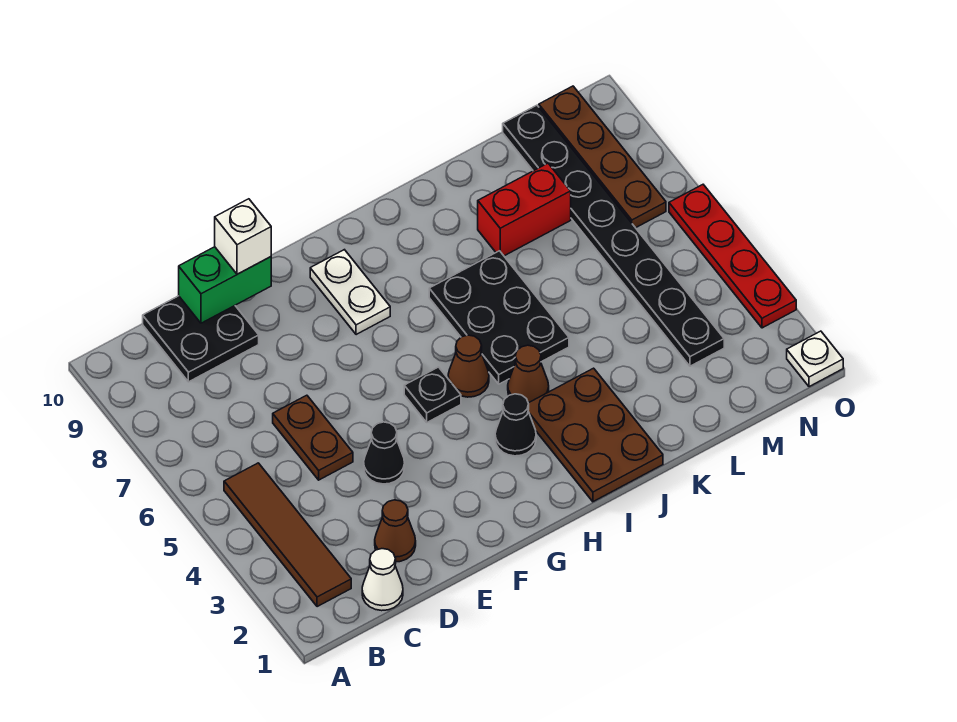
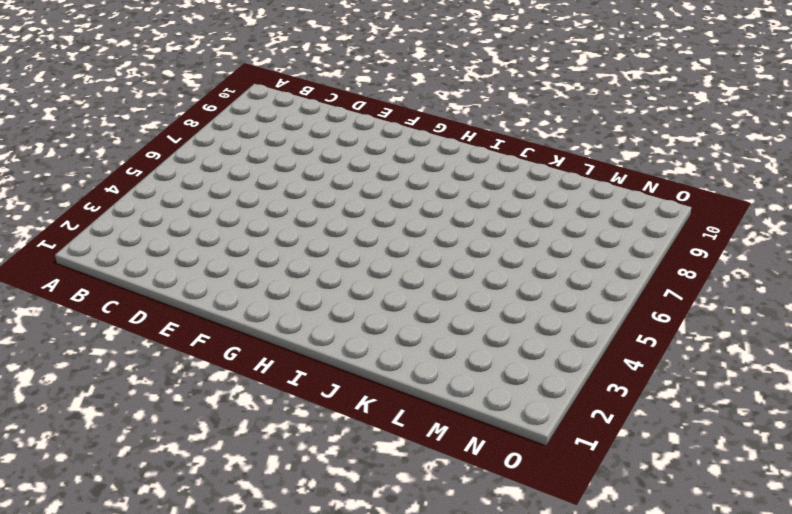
none -> brown tile B2:B5 level 1
none -> white cone C1 level 1
none -> black plate C9:D10 level 1

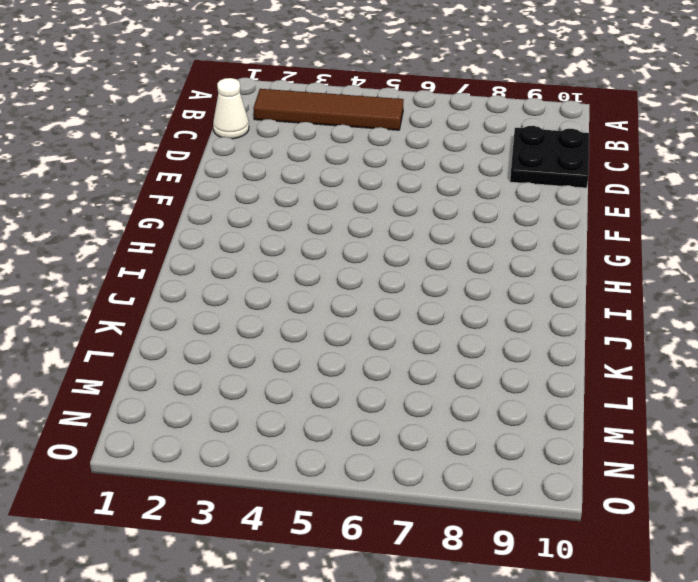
none -> brown cone D2 level 1
none -> brown plate D5:D6 level 1
none -> black cone E4 level 1

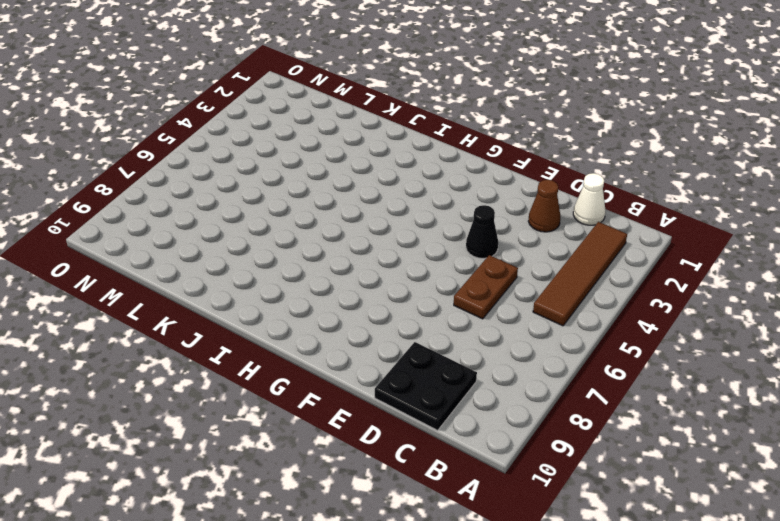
none -> black plate G5 level 1
none -> white plate G8:G9 level 1
none -> black cone H3 level 1

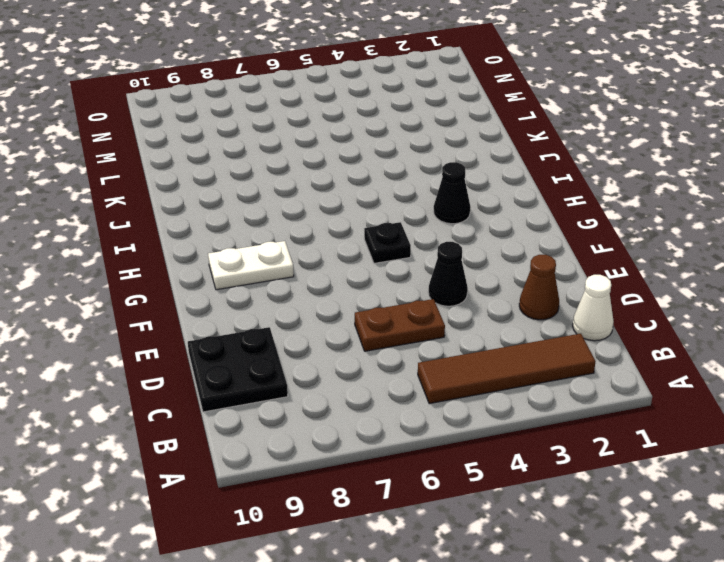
none -> brown cone H5 level 1
none -> brown plate I1:J3 level 1
none -> brown cone I4 level 1

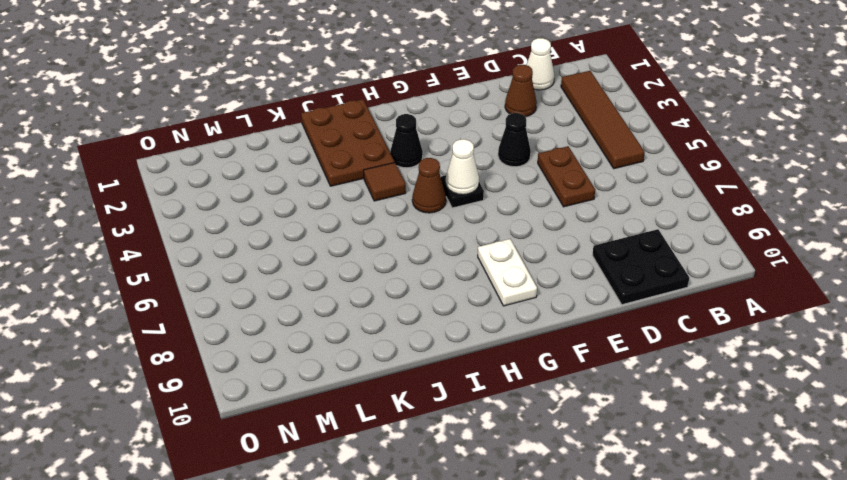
white cone G5 level 2 -> none
brown tile I4 level 1 -> brown cone I4 level 1
none -> black plate I5:J7 level 1
none -> red brick K8:L8 level 1
none -> black plate M3:M10 level 1

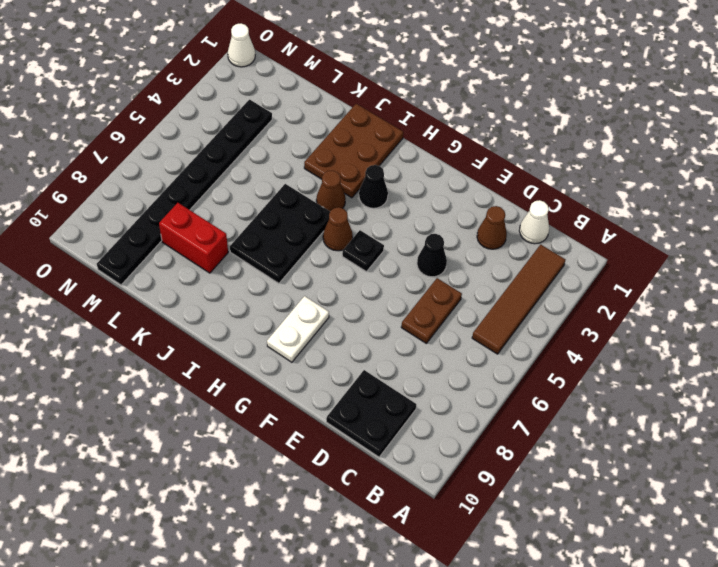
white cone O1 level 1 -> white plate O1 level 1
none -> brown plate N7:N10 level 1
none -> red plate O3:O6 level 1
none -> green brick D10:E10 level 2

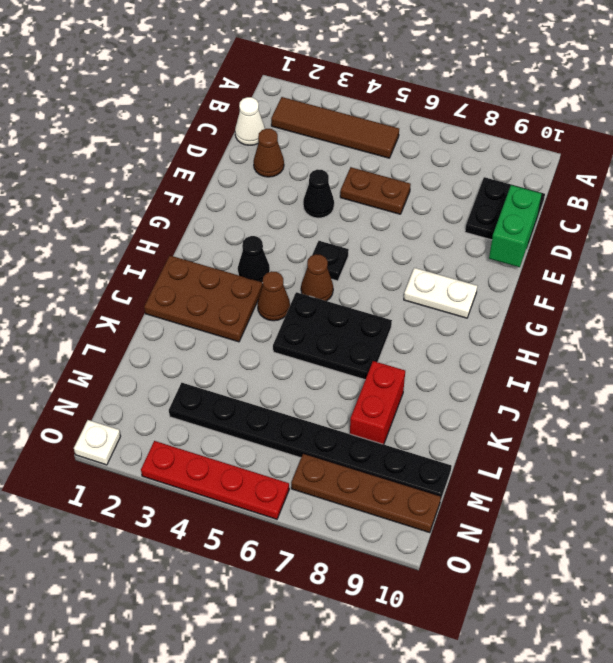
none -> white brick E10 level 3

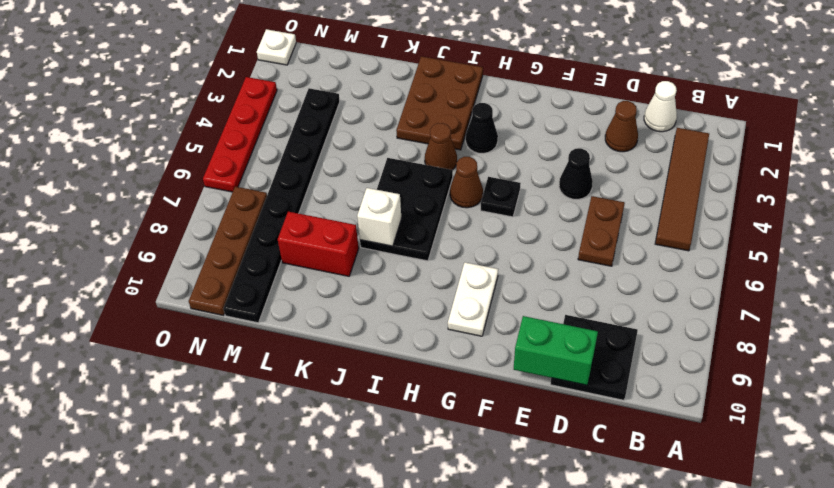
white brick J7 level 2 -> white brick E10 level 3

